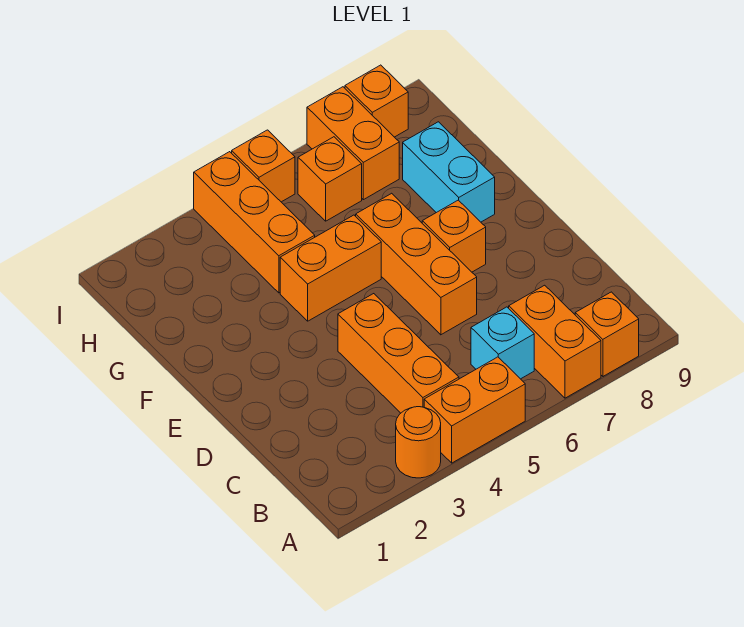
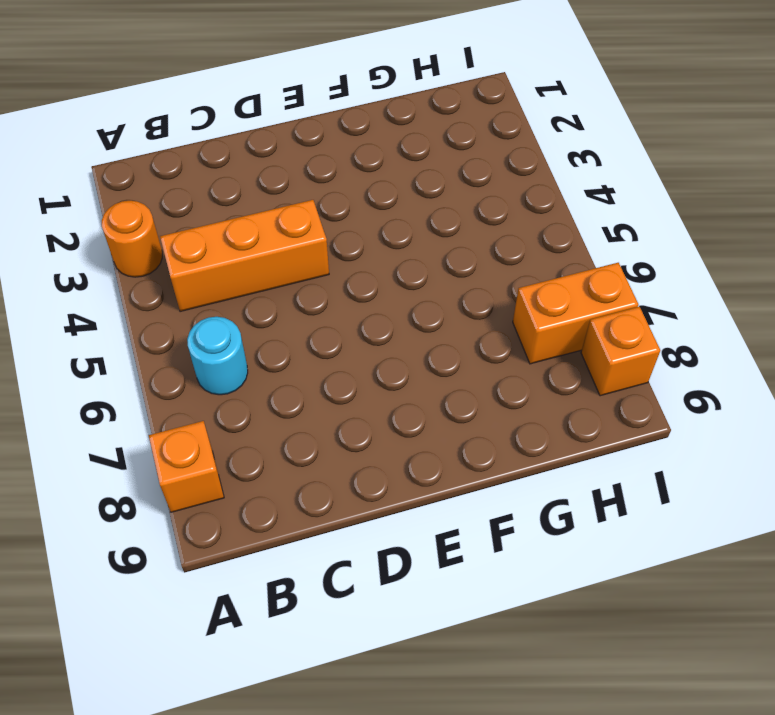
cyan round brick B6 level 1 -> cyan brick B6 level 1
none -> orange brick A4:A5 level 1
none -> orange brick A7:B7 level 1
none -> orange brick D6:F6 level 1

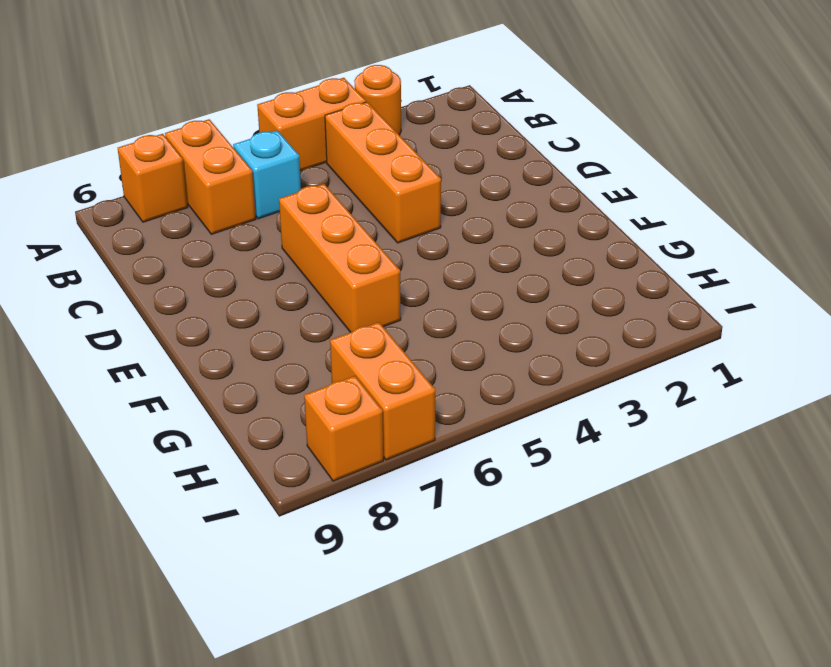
none -> orange brick E7 level 1
none -> orange brick F4:F5 level 1
none -> cyan brick F8:G8 level 1

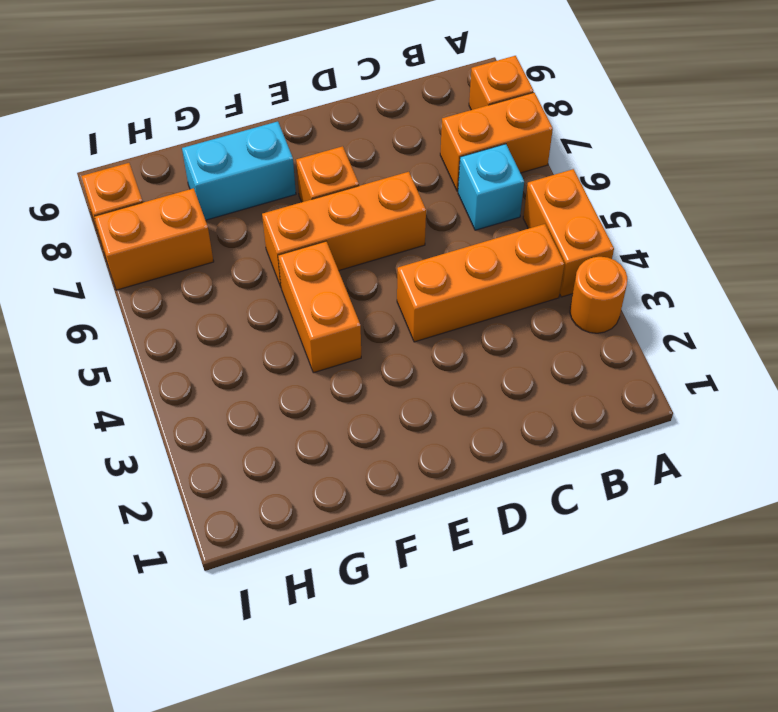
none -> orange brick G4:I4 level 1
none -> orange brick H6 level 1
none -> orange brick I5 level 1

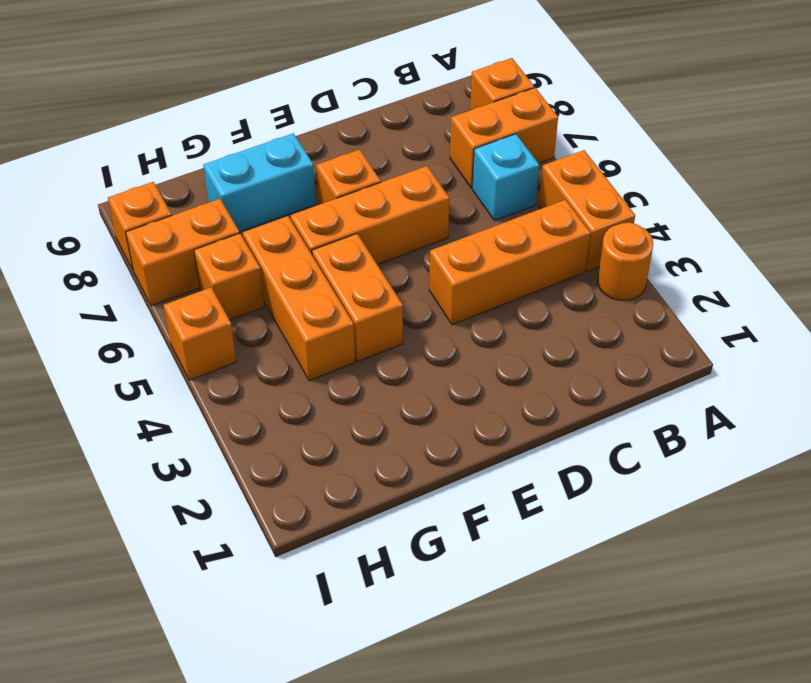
orange brick G4:G6 level 1 -> orange brick G4:I4 level 1

